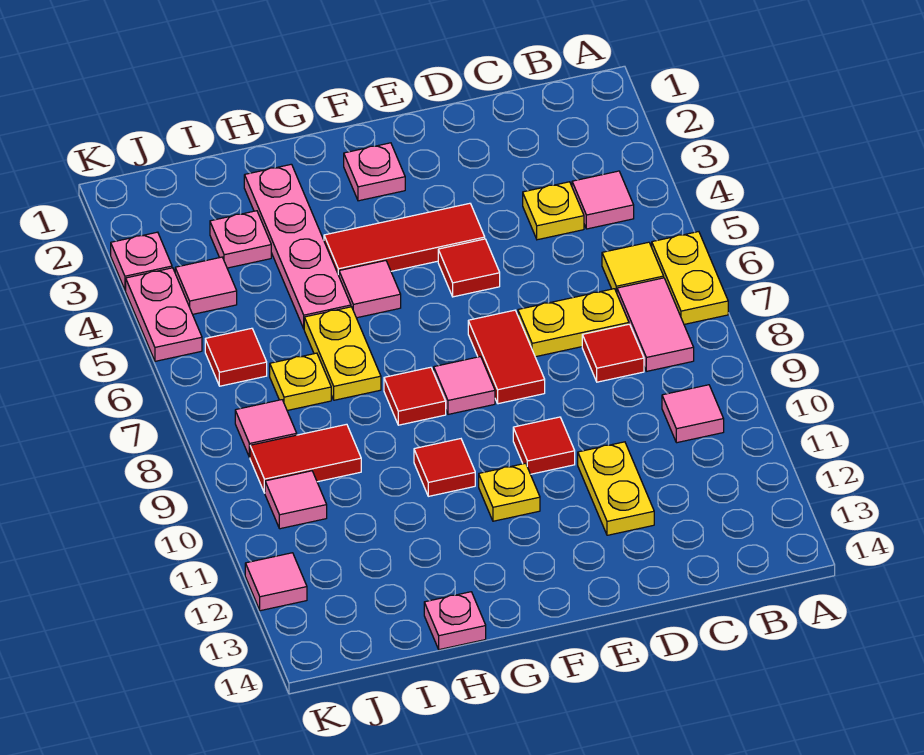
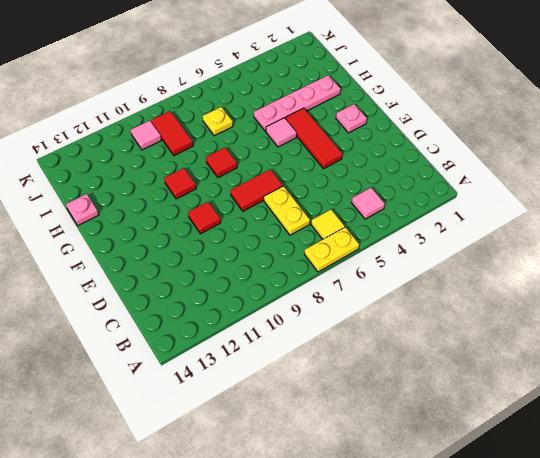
none -> pink tile B7:B8 level 1
none -> pink tile B10 level 1
none -> yellow plate C4 level 1
none -> red tile C8 level 1

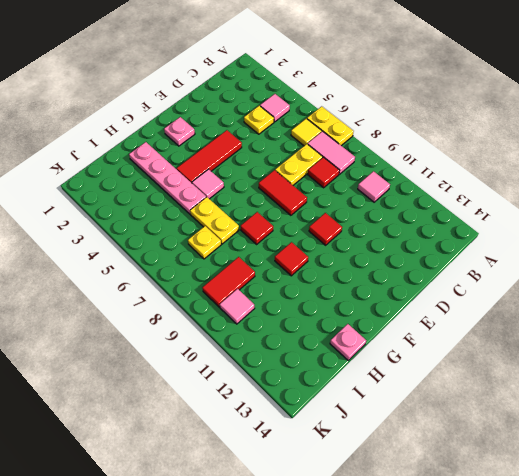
none -> yellow plate D11:D12 level 1
none -> red tile E5 level 1
none -> pink tile F8 level 1
none -> yellow plate F11 level 1

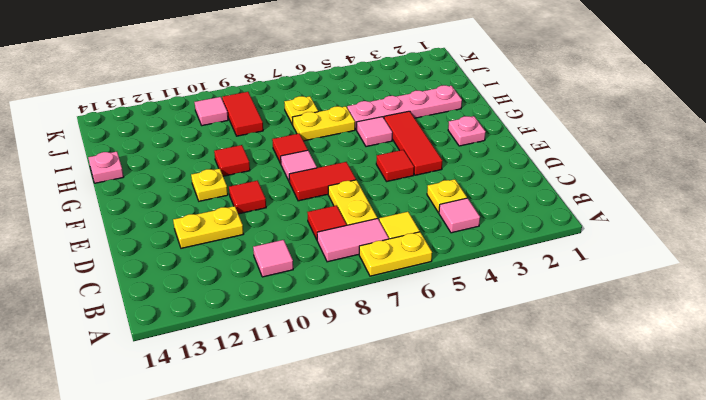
none -> pink plate I3 level 1
none -> pink tile J4 level 1
none -> red tile J6 level 1
none -> pink tile J8 level 1

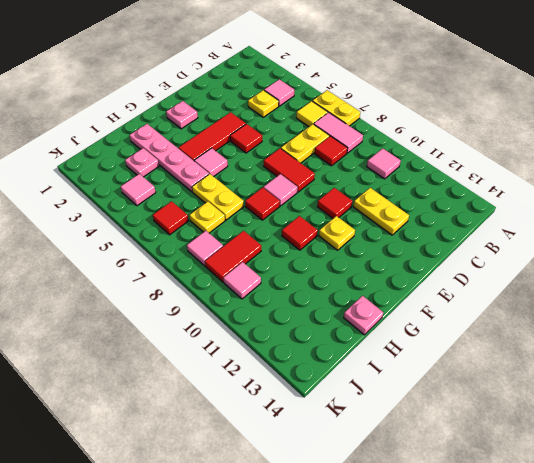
none -> pink plate K3 level 1
none -> pink plate K4:K5 level 1
none -> pink tile K12 level 1

